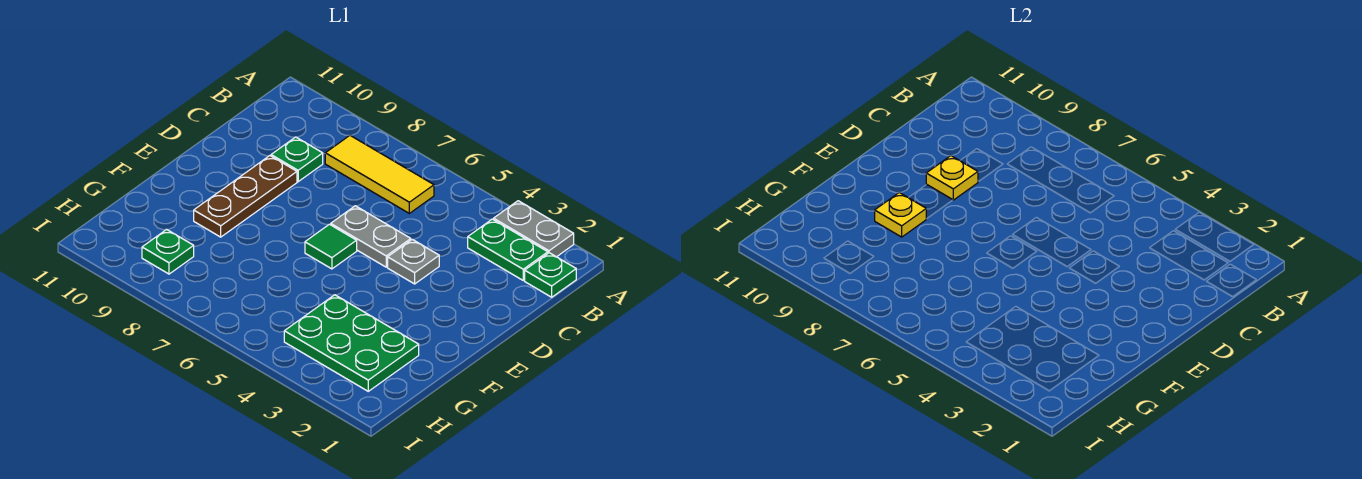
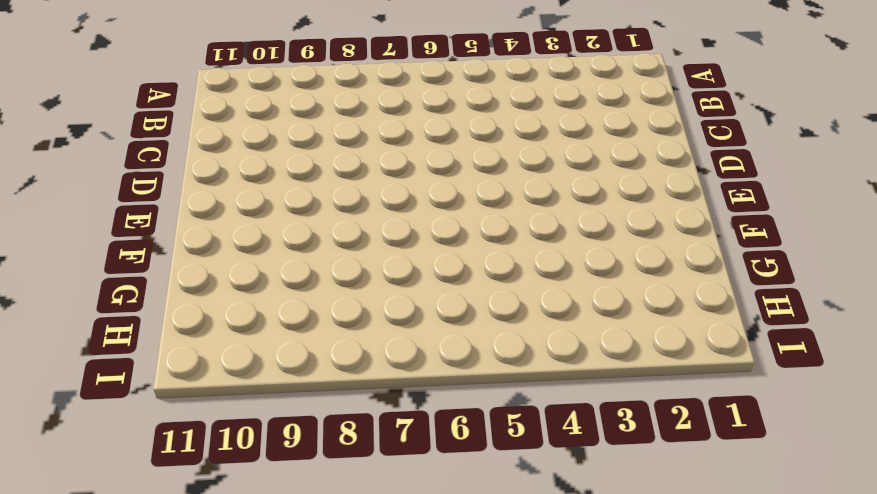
none -> grey plate A2:A3 level 1
none -> green plate B1 level 1
none -> green plate B2:B3 level 1

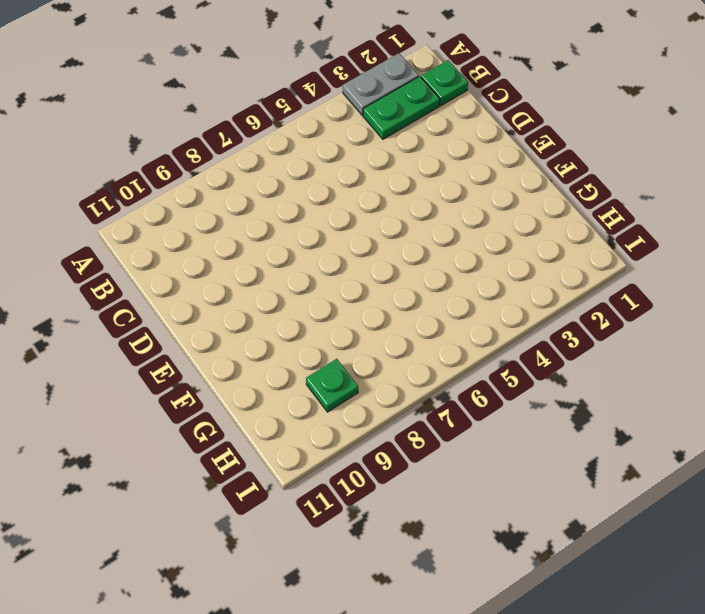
none -> yellow tile B6:B8 level 1
none -> green plate C9 level 1
none -> grey plate D4 level 1

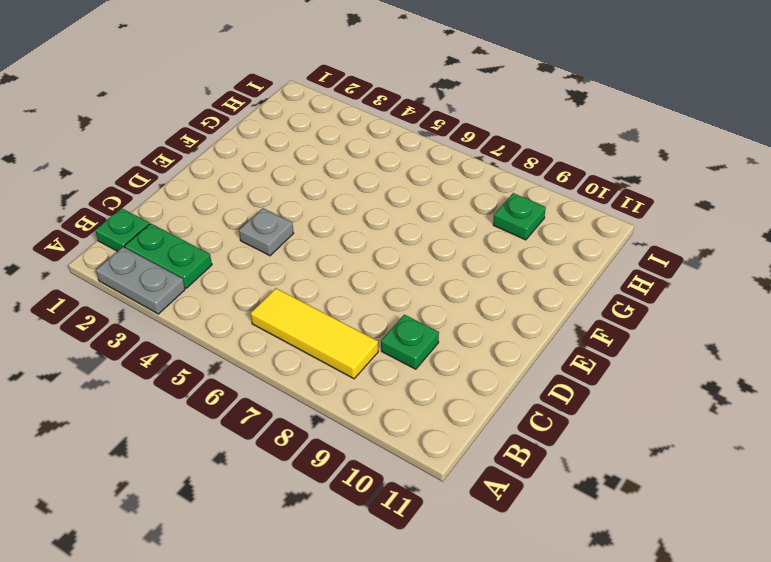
none -> grey plate D5:D6 level 1
none -> brown plate D9:F9 level 1
none -> green tile E6 level 1

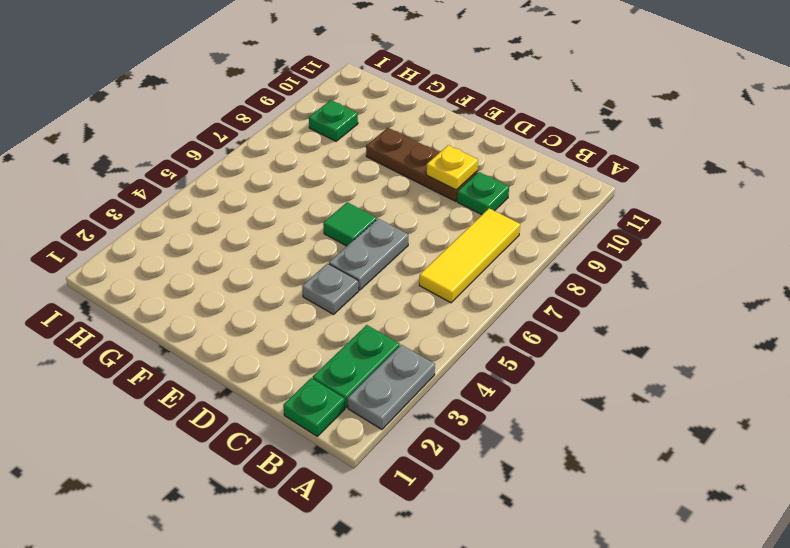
none -> green plate G2:H4 level 1
none -> yellow plate F9 level 2

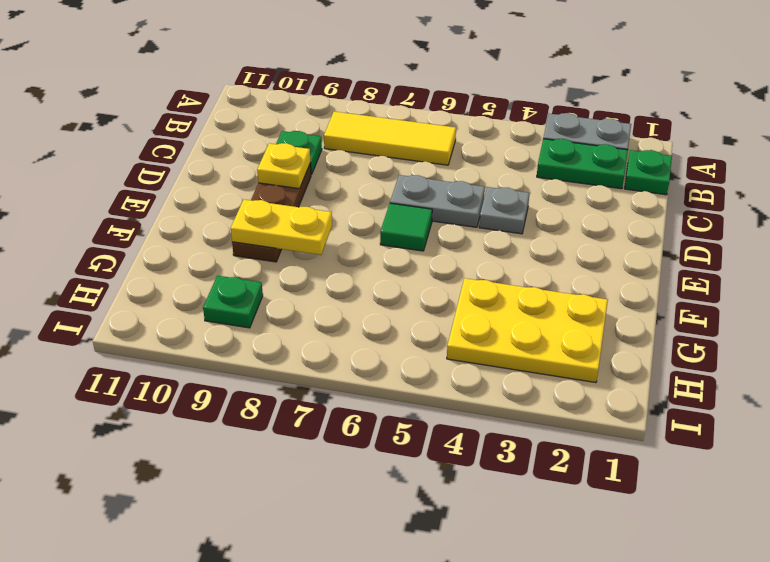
yellow plate F8:F9 level 2 -> yellow plate F9 level 2
yellow plate G2:H4 level 1 -> green plate G2:H4 level 1

